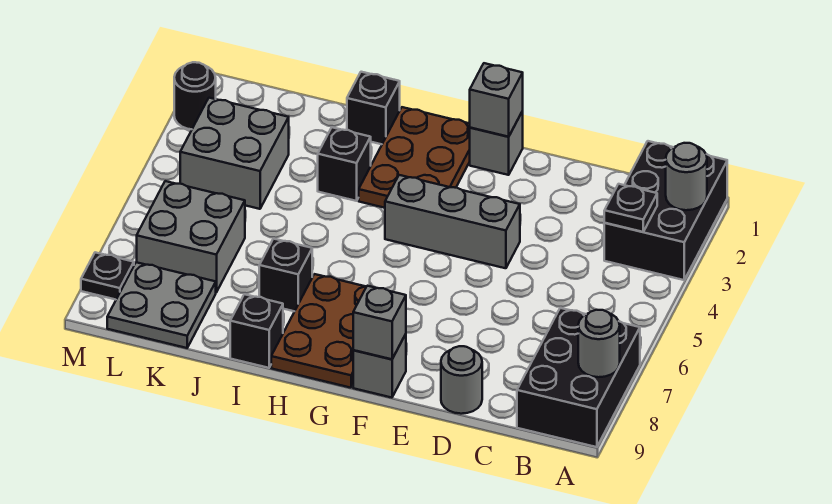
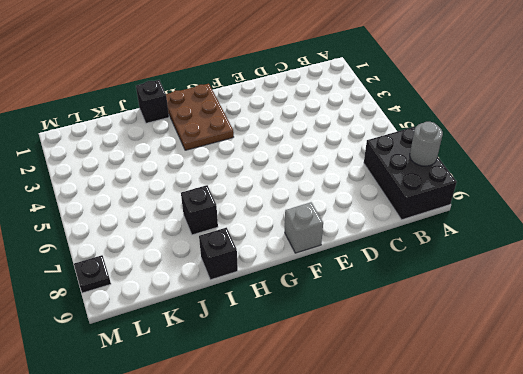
none -> black brick A1:B3 level 1
none -> grey round brick D9 level 1
none -> grey brick E4:G4 level 1

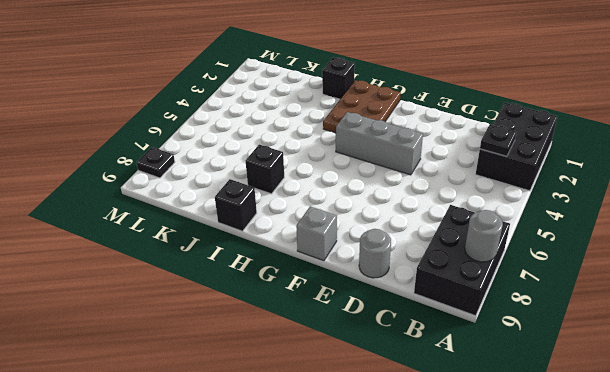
none -> grey brick F1 level 1
none -> brown plate G7:H9 level 1
none -> black brick I3 level 1

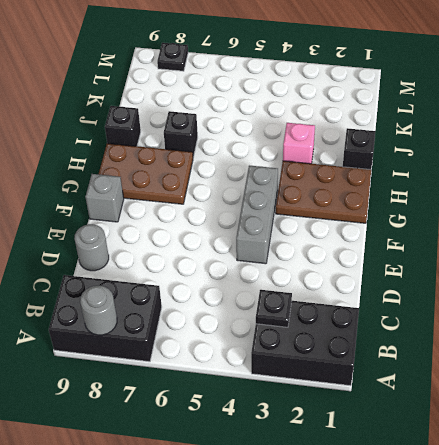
pink brick I3 level 1 -> black brick I3 level 1
none -> grey brick F1 level 1
none -> grey brick K3:L4 level 1
none -> grey brick K6:L7 level 1

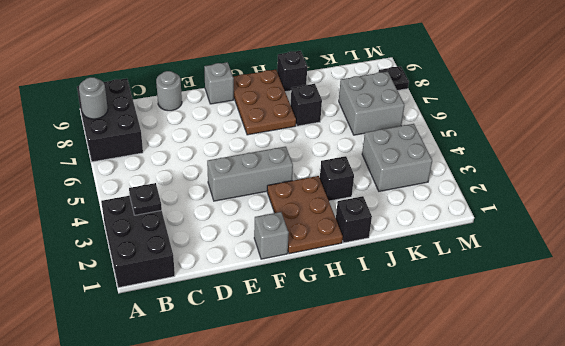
none -> grey plate K8:L9 level 1
none -> black round brick M2 level 1
none -> grey round brick A2 level 2

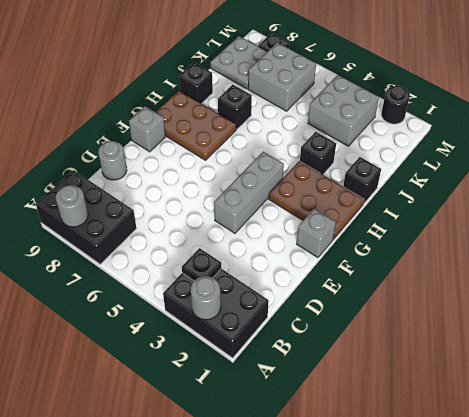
none -> grey brick F1 level 2
none -> grey brick F9 level 2

